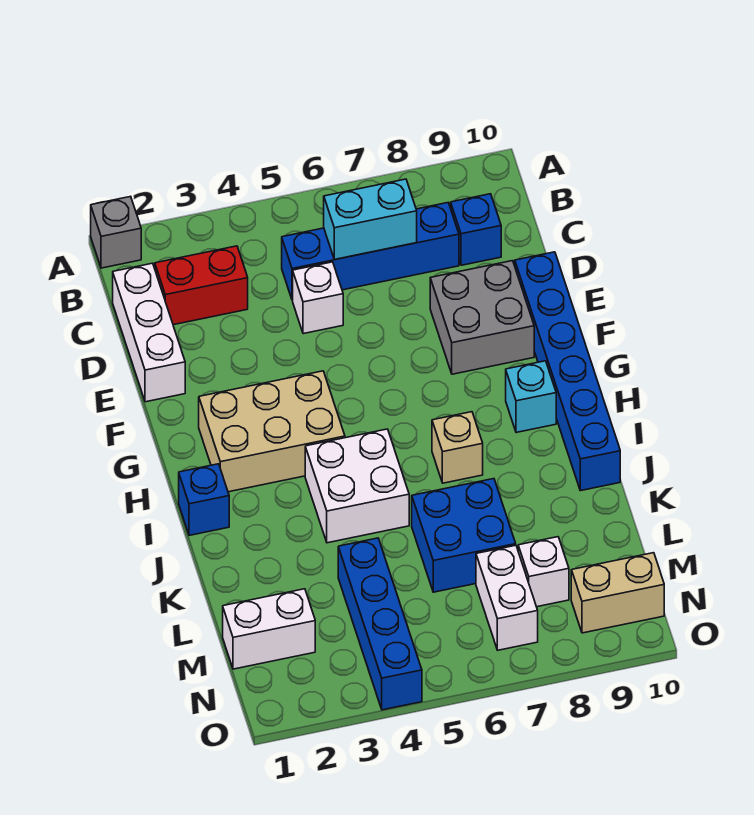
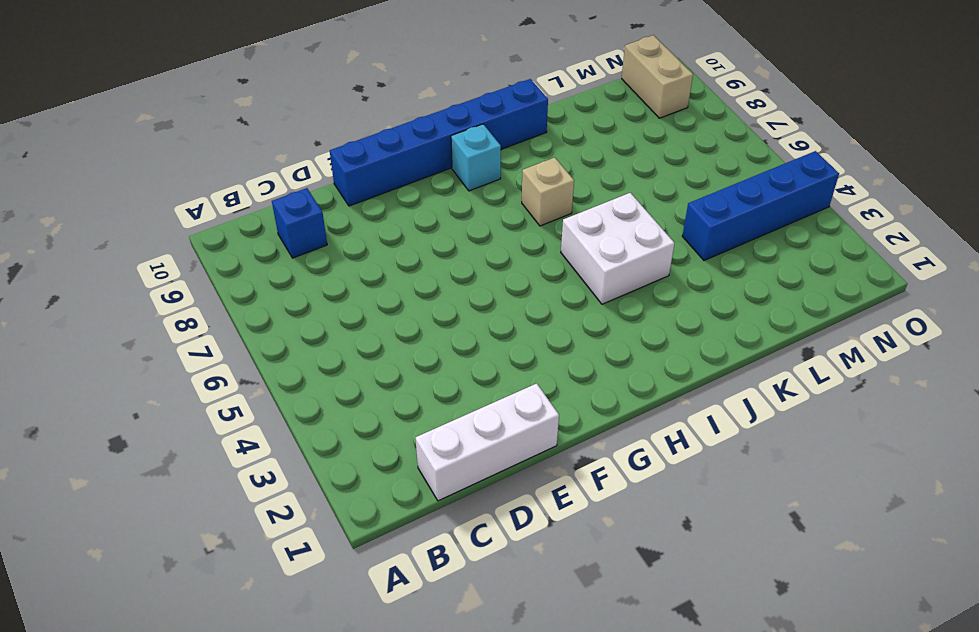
none -> grey brick A1 level 1
none -> red brick C2:C3 level 1
none -> blue brick C5:C8 level 1

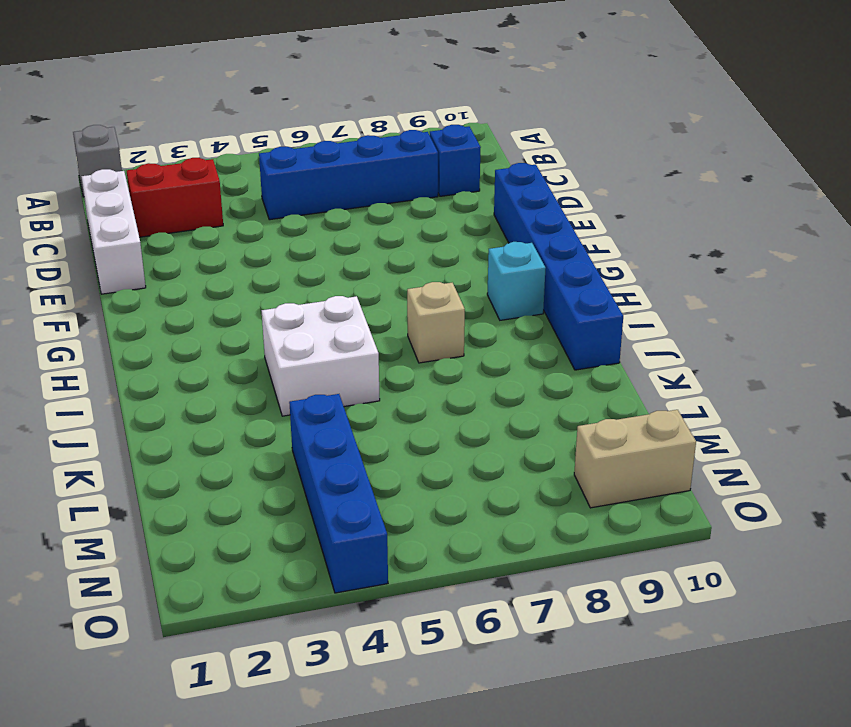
none -> white brick D5 level 1
none -> grey brick E8:F9 level 1
none -> tan brick G2:H4 level 1

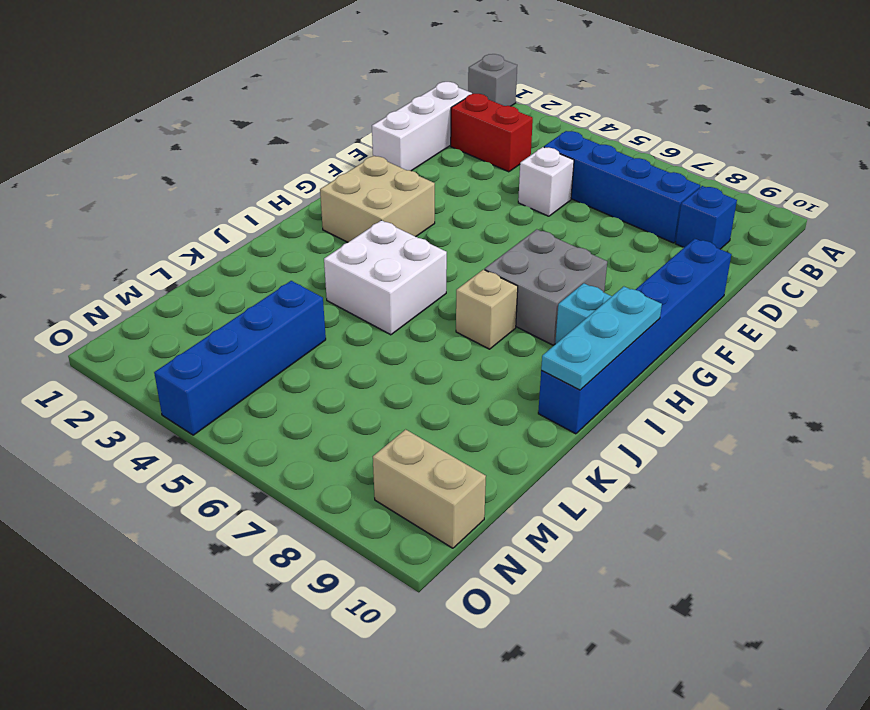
tan brick G2:H3 level 1 -> tan brick G2:H4 level 1
grey brick G7:H8 level 1 -> grey brick E8:F9 level 1
cyan plate H10:J10 level 2 -> none
none -> blue brick I1 level 1
none -> blue brick K6:L7 level 1
none -> white brick M1:M2 level 1

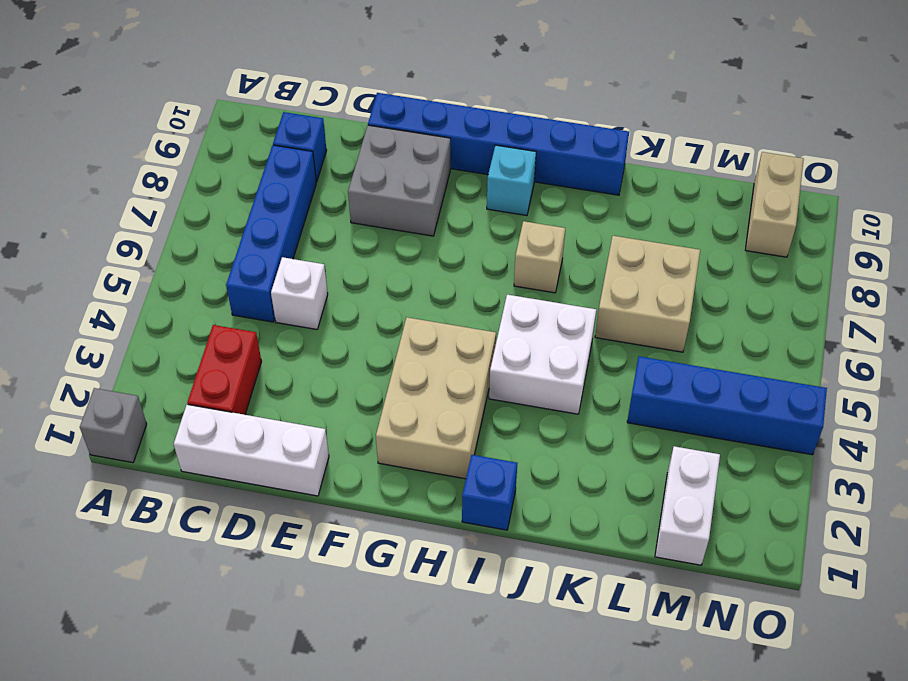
tan brick K6:L7 level 1 -> blue brick K6:L7 level 1
none -> white brick M7:N7 level 1
none -> white brick M8 level 1
none -> cyan brick C6:C7 level 2

